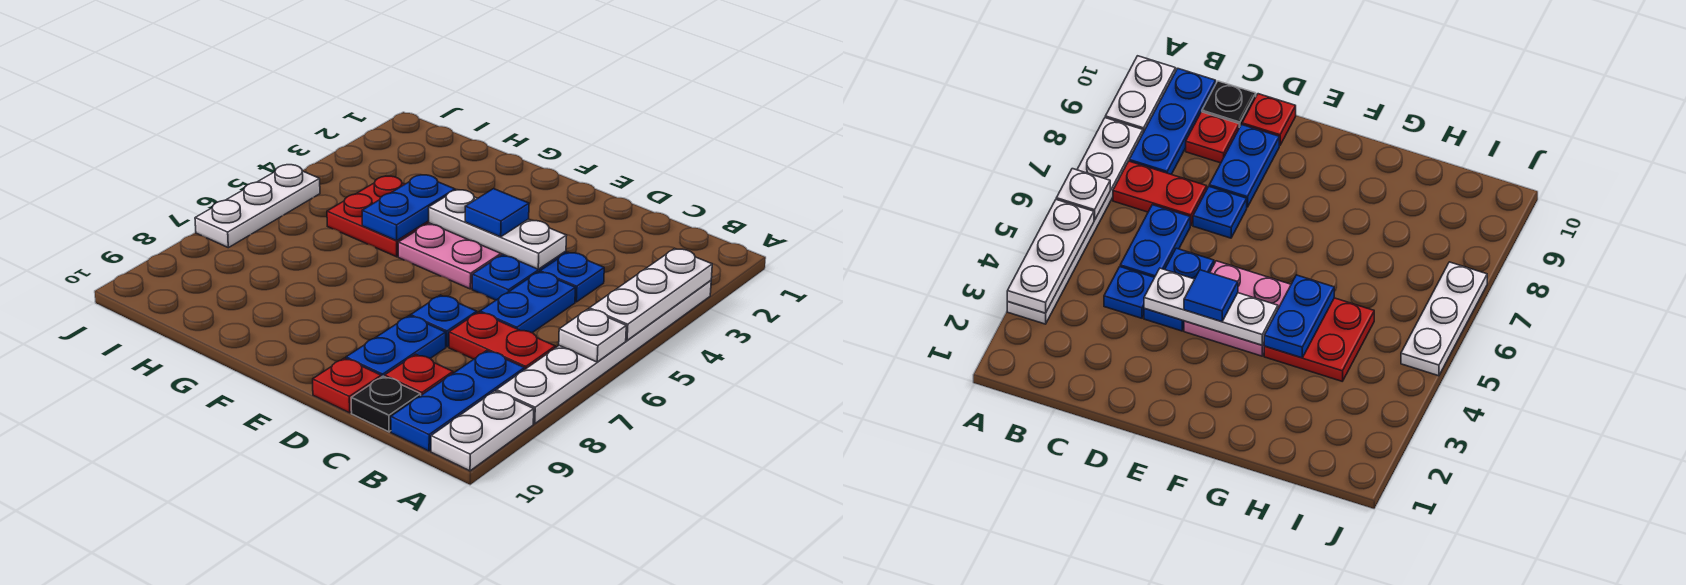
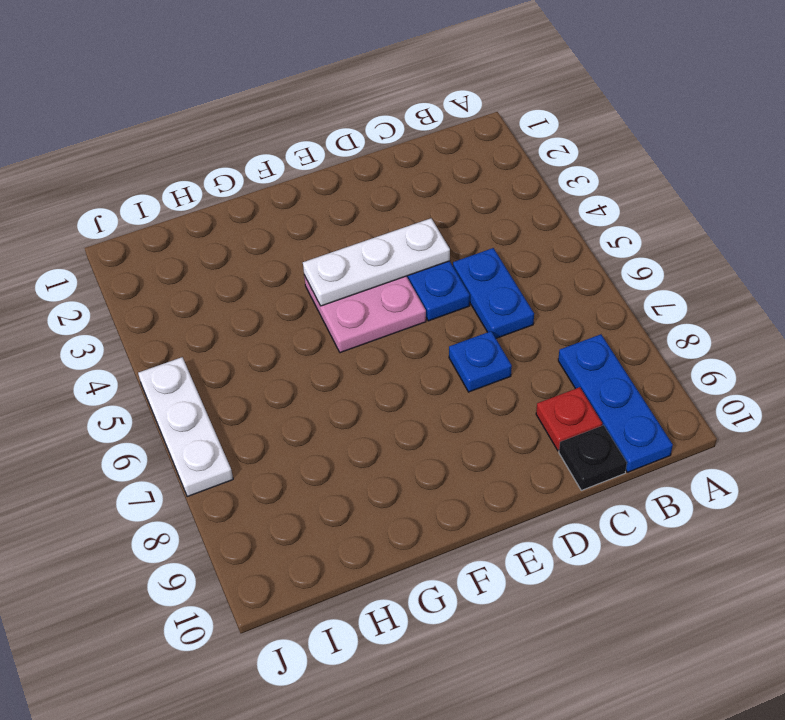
none -> white plate A3:A8 level 1
none -> white plate A9:A10 level 1
none -> red plate B7:C7 level 1

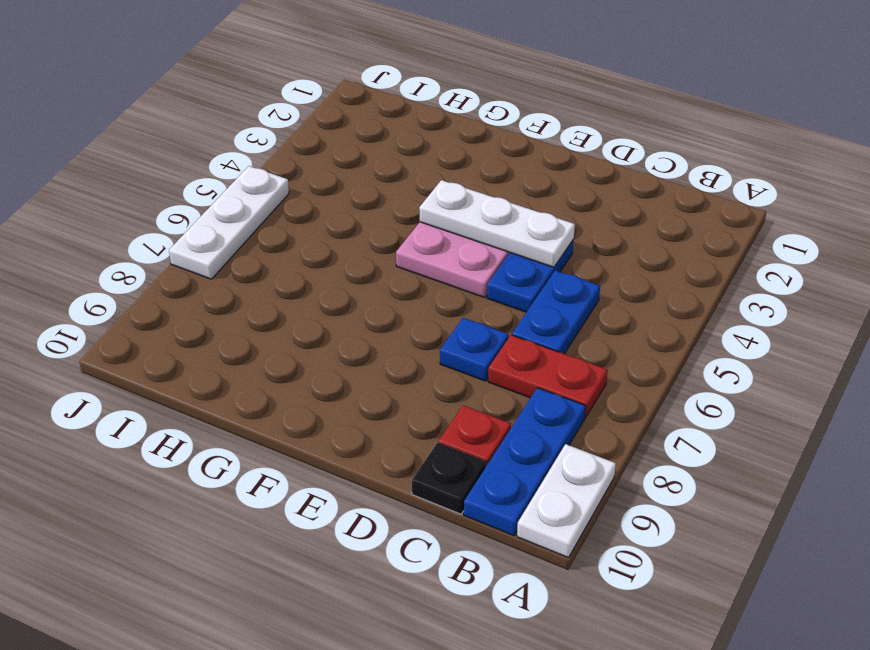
none -> white plate A3:A8 level 1
none -> blue plate C4 level 1
none -> blue plate D8:D9 level 1

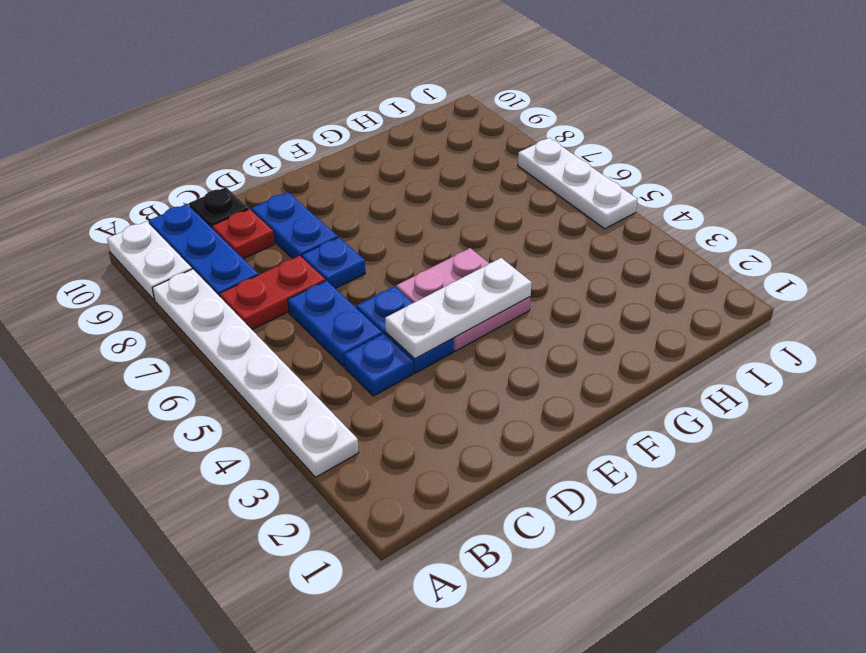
none -> red plate D10 level 1
none -> red plate G4:H5 level 1
none -> white plate A3:A5 level 2

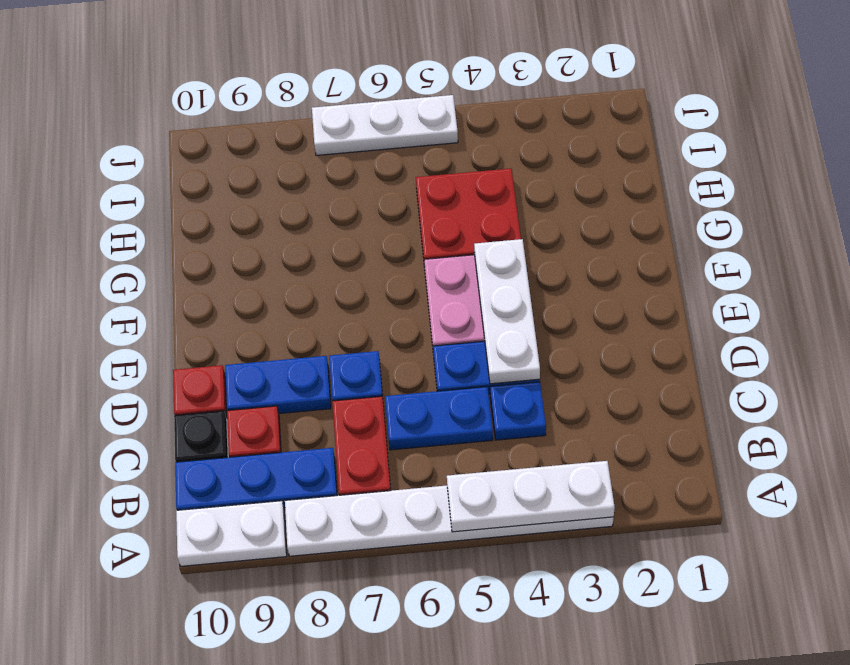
none -> white plate A6 level 2
none -> blue plate G4:G5 level 2
none -> blue tile E4 level 3

